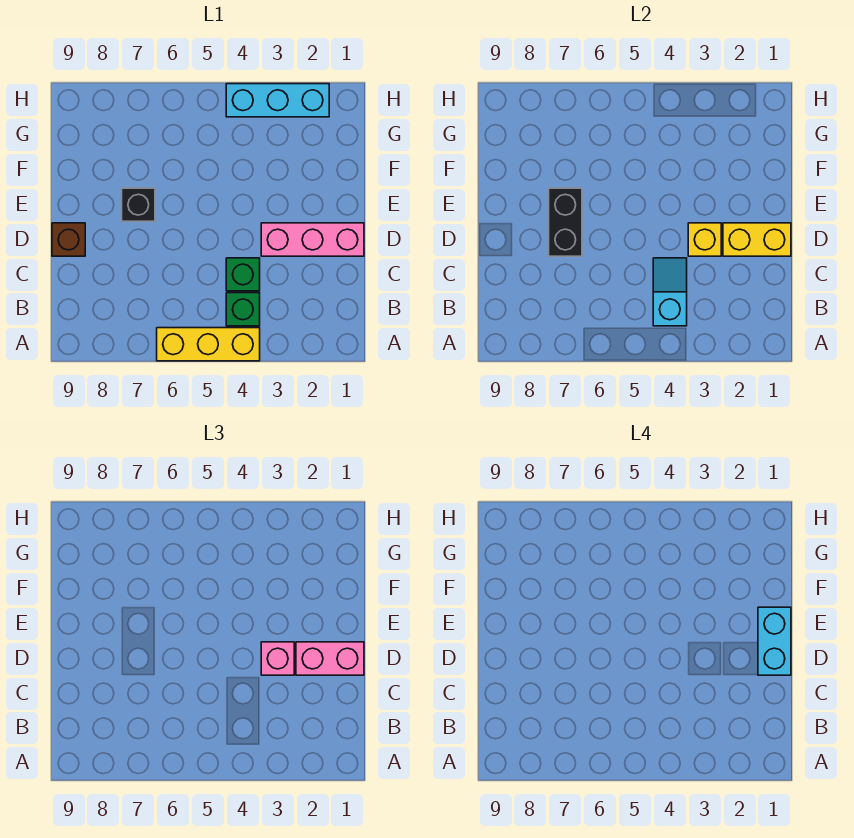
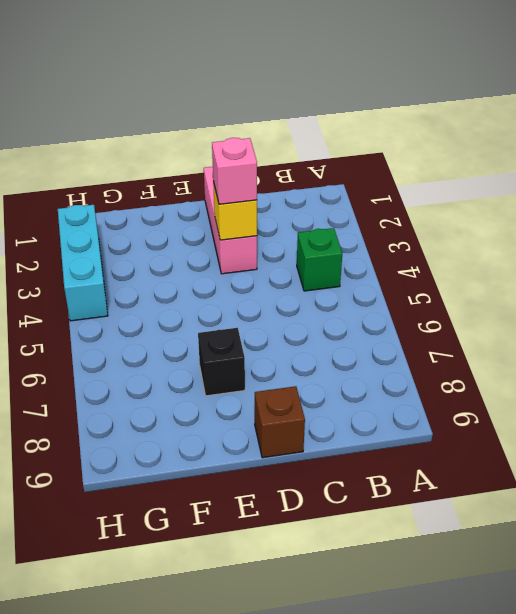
none -> yellow brick A4:A6 level 1
none -> green brick C4 level 1
none -> cyan slope B4:C4 level 2 top B

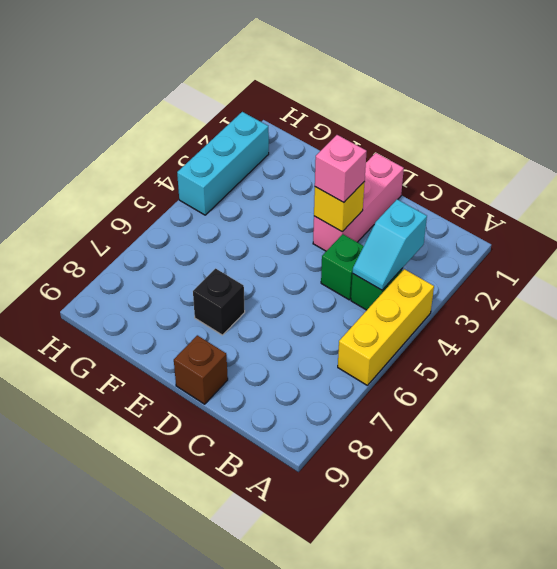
cyan slope B3:B4 level 2 top 3 -> cyan slope B4:C4 level 2 top B
none -> yellow brick D1:D2 level 2
none -> black brick D7:E7 level 2
none -> pink brick D1:D2 level 3

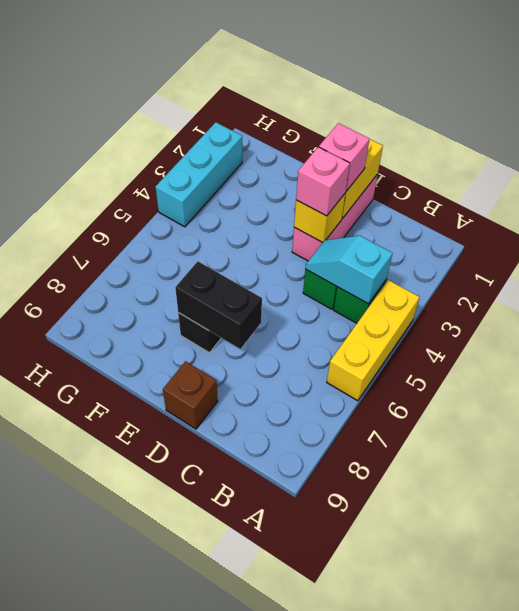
pink brick D2 level 3 -> pink brick D1:D2 level 3
none -> cyan brick D1:E1 level 4

